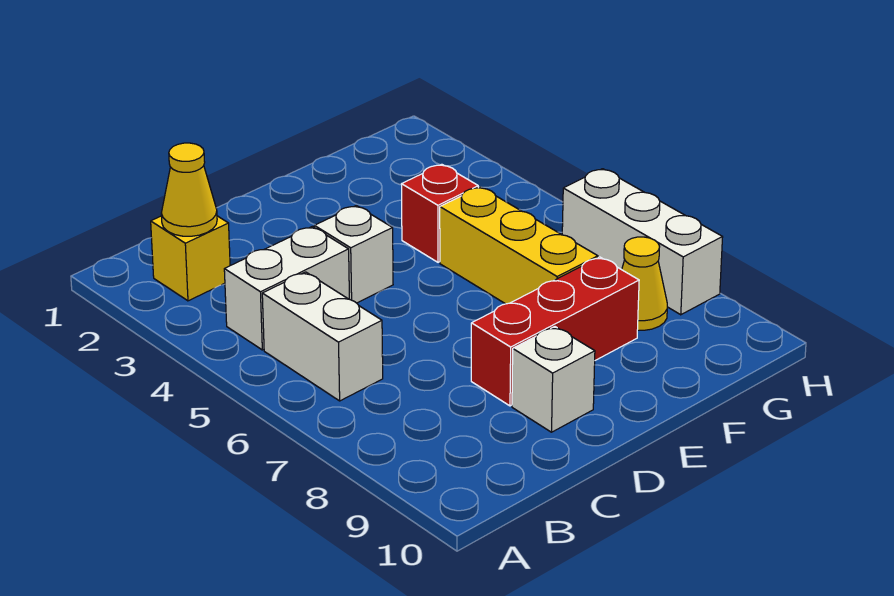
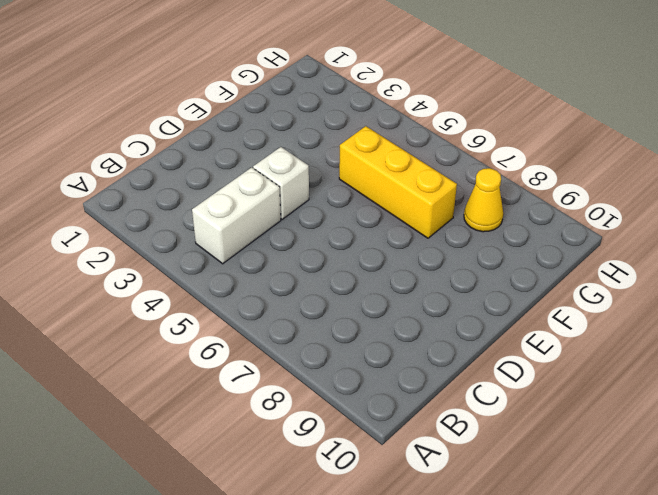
none -> yellow brick B2 level 1
none -> white brick B5:B6 level 1

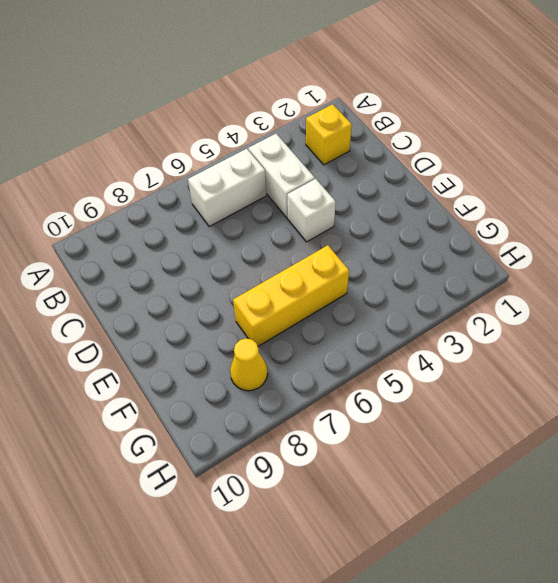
none -> red brick D8:F8 level 1
none -> white brick D9 level 1

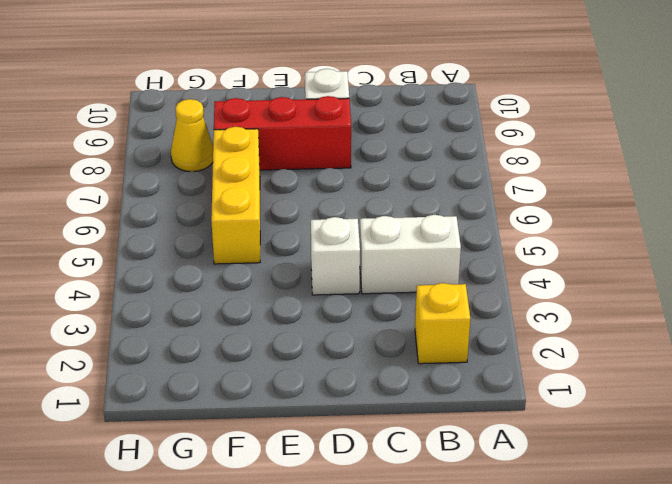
none -> white brick B5:B6 level 1
none -> red brick F4 level 1

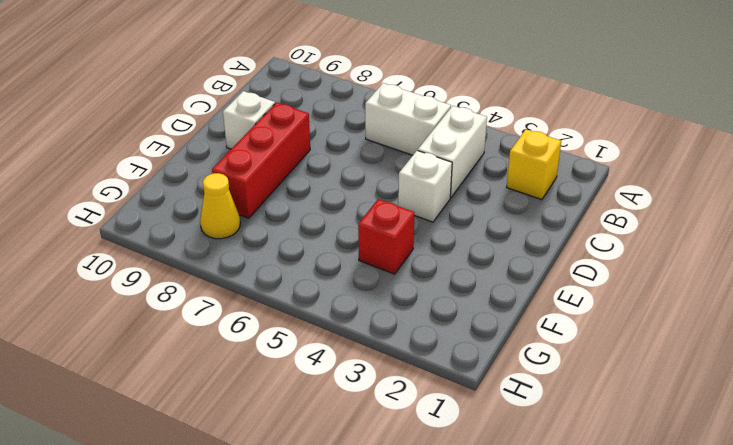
none -> yellow brick F5:F7 level 1
none -> white brick H6:H8 level 1

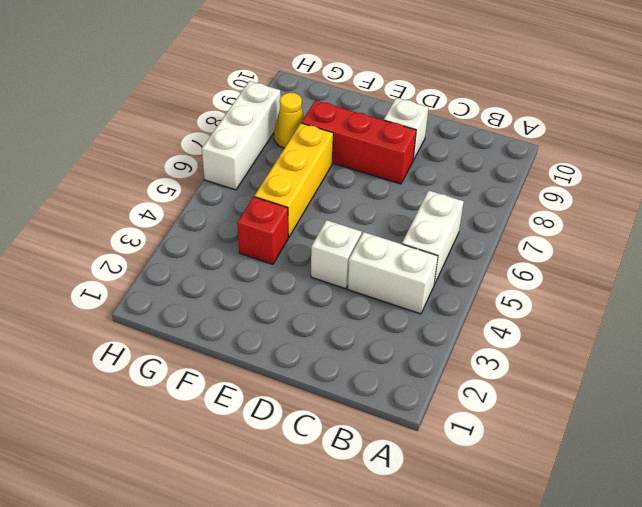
none -> yellow brick B2 level 1
none -> yellow cone B2 level 2

